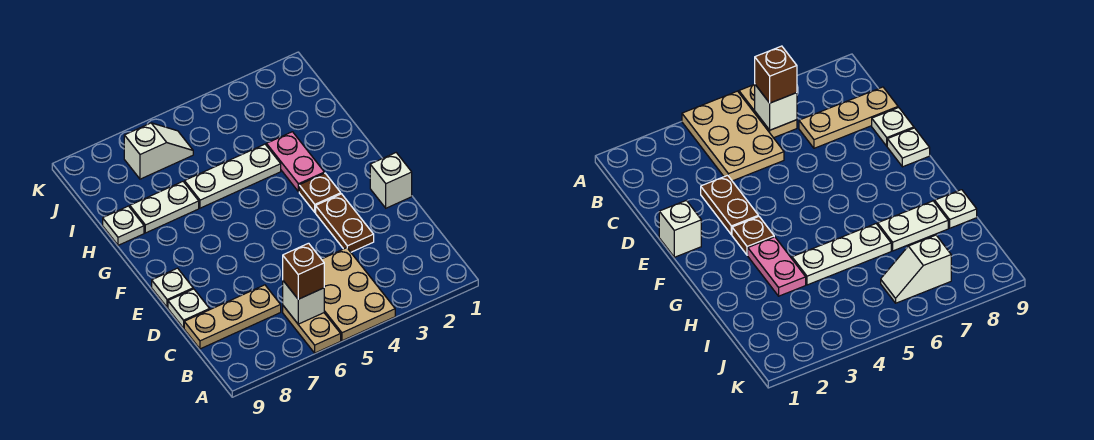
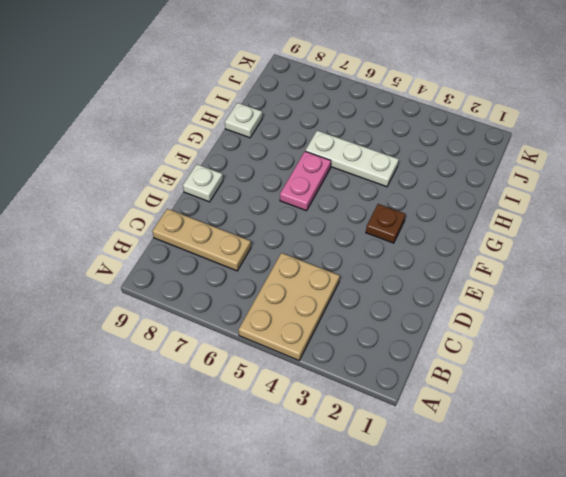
pink plate F6:G6 level 1 -> pink plate G3:H3 level 1
none -> tan plate A6:B6 level 1
none -> brown plate D3:E3 level 1
none -> white plate D9 level 1

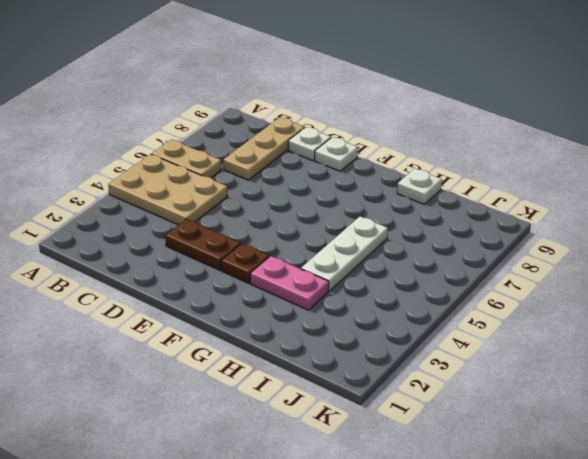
none -> white brick E1 level 1
none -> white plate H7:H8 level 1
none -> white slope J6:J7 level 1 top 7

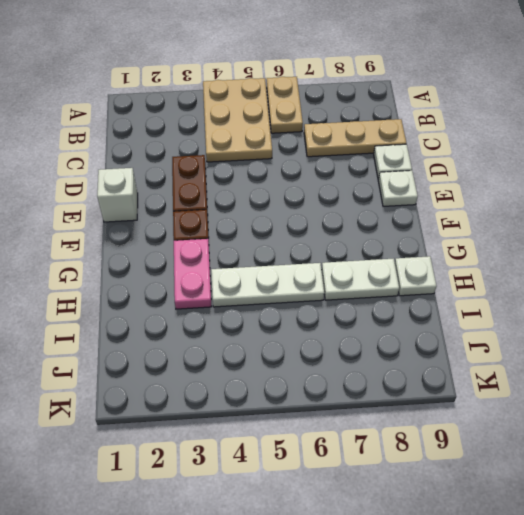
none -> white slope J6:J7 level 1 top 7
none -> white brick B6 level 2
none -> brown brick B6 level 3

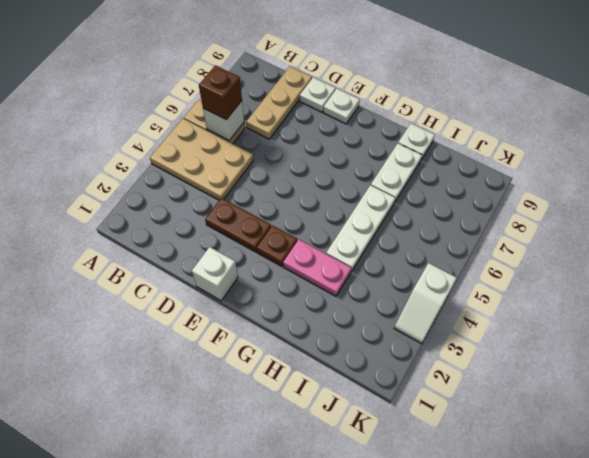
white slope K3:K4 level 1 top 4 -> white slope J6:J7 level 1 top 7

